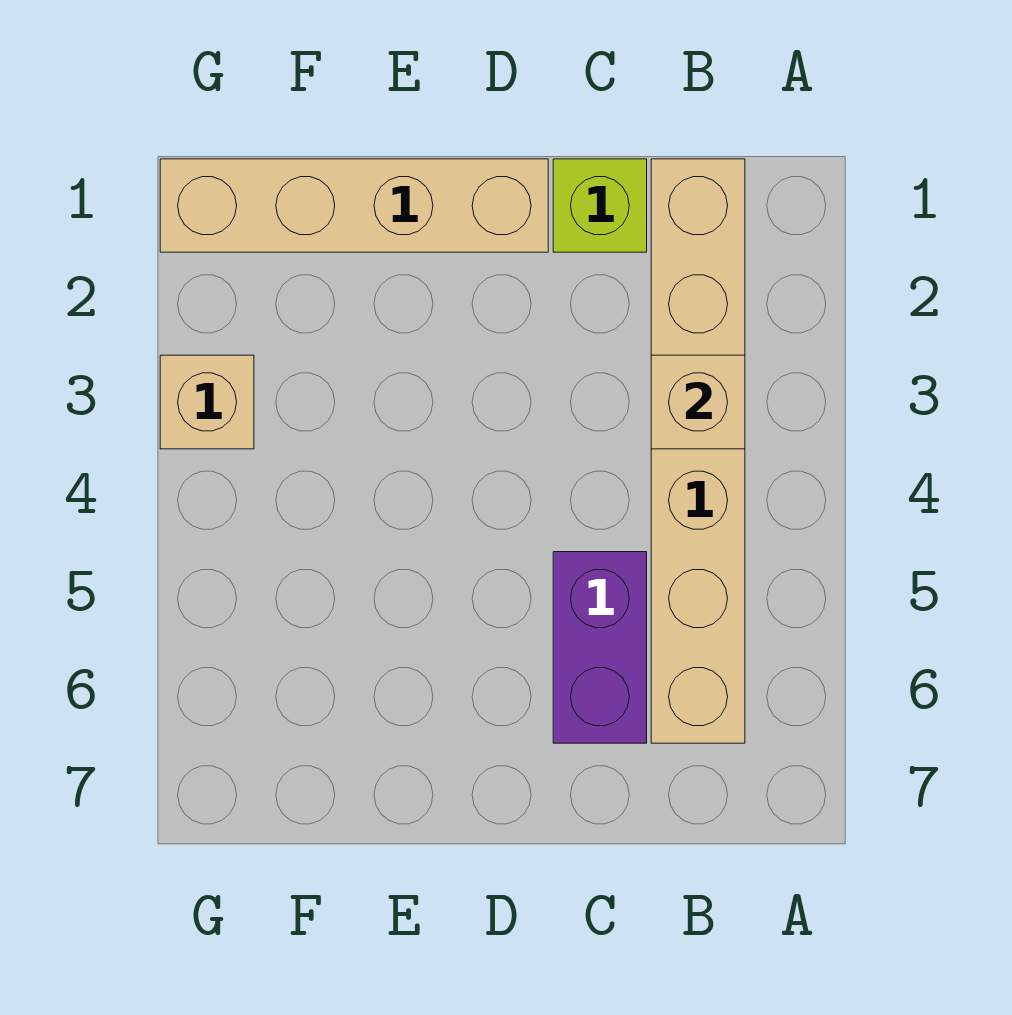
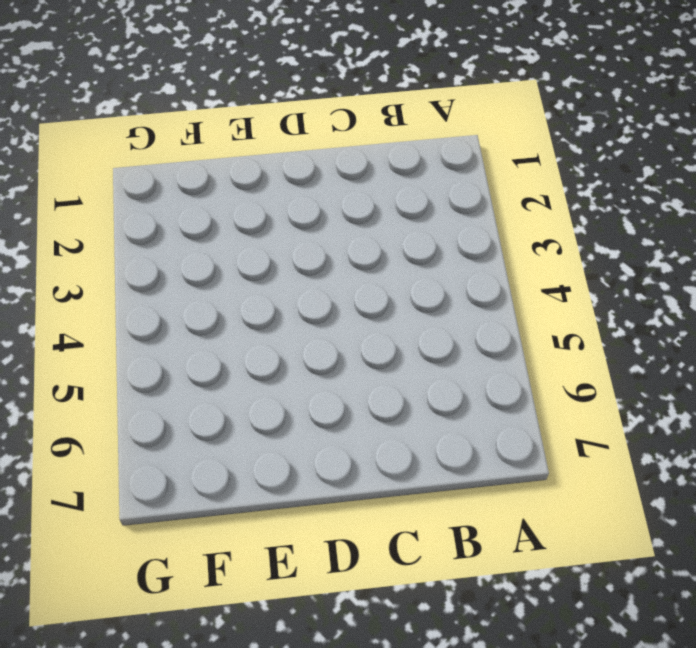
none -> tan brick B1:B6 level 1
none -> lime brick C1 level 1

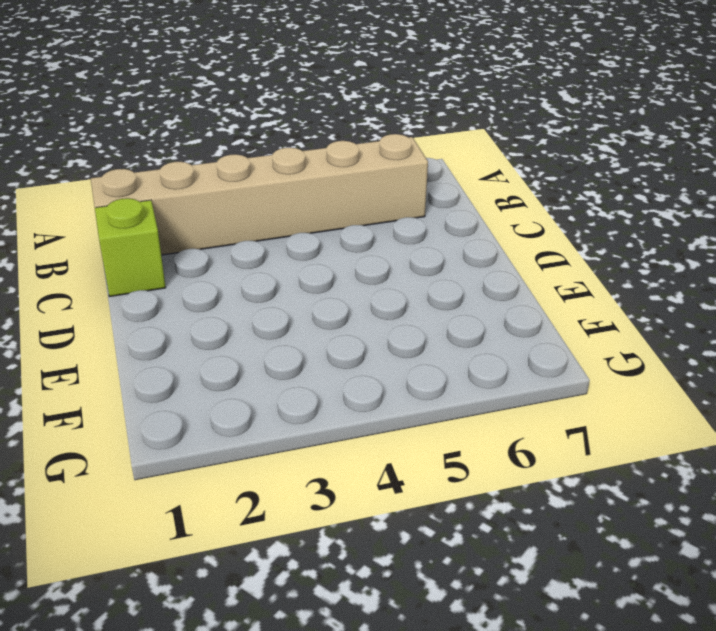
none -> purple brick C5:C6 level 1
none -> tan brick D1:G1 level 1

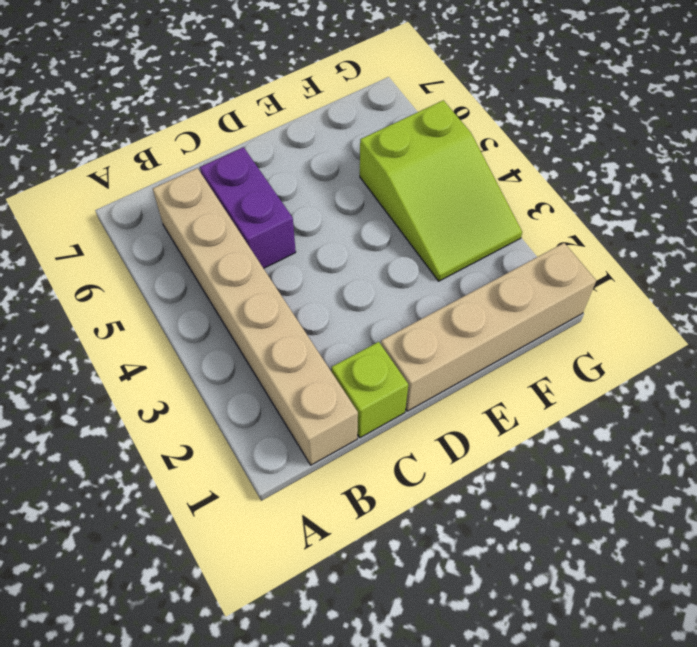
lime slope F3:G5 level 1 top 5 -> tan brick G3 level 1
none -> tan brick B3 level 2

